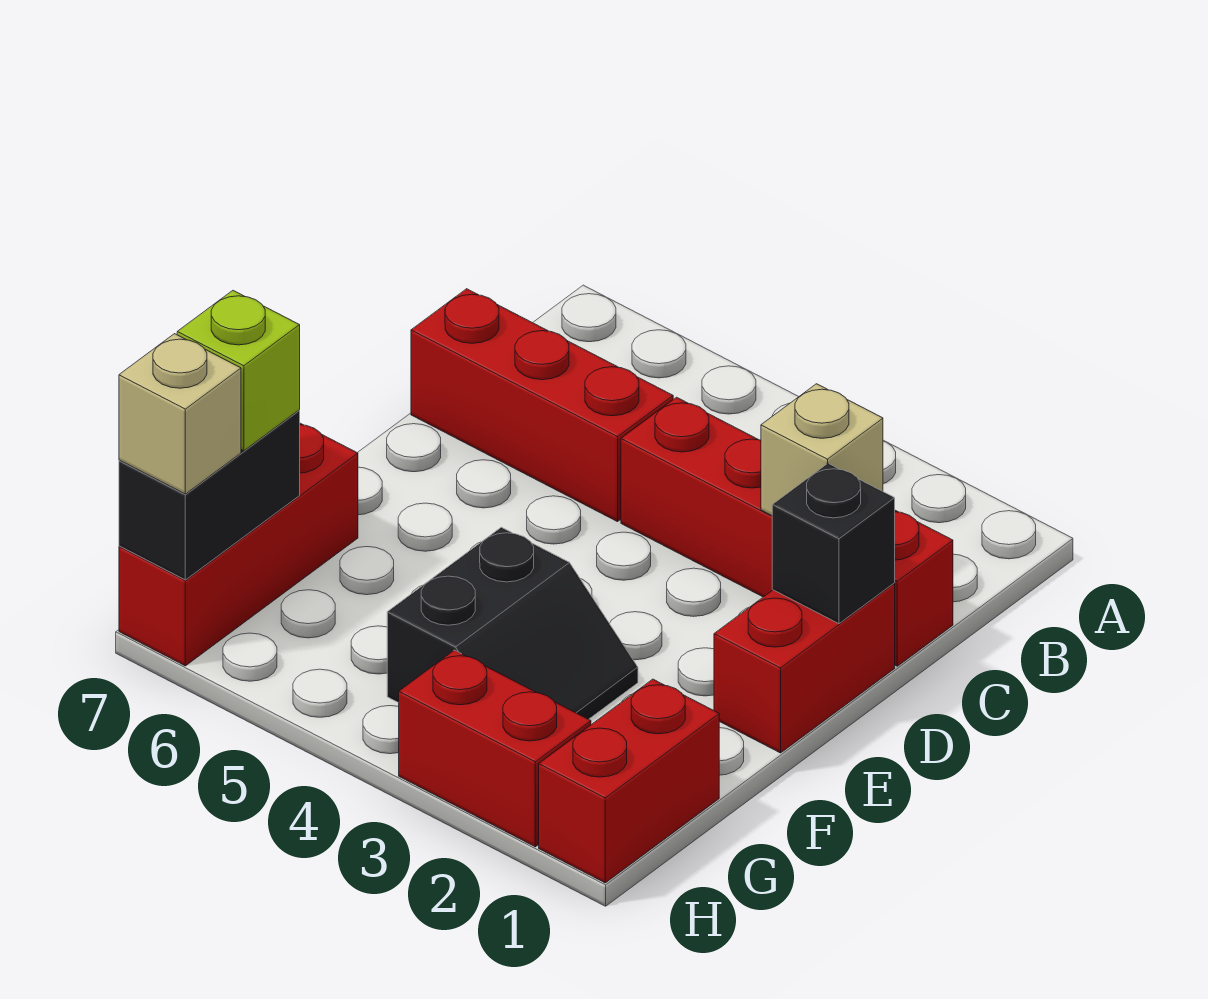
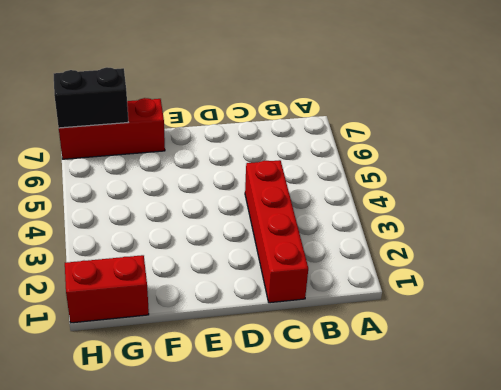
none -> red brick C5:C7 level 1
none -> red brick D1:E1 level 1
none -> black slope F3:G4 level 1 top 4

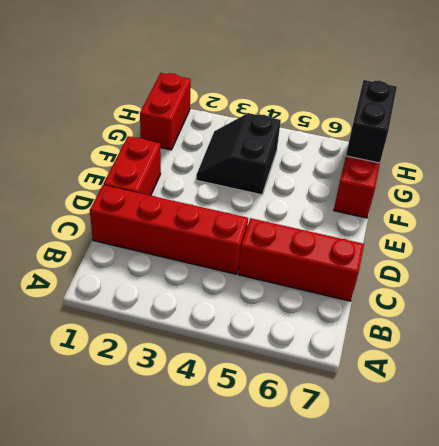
none -> red brick H2:H3 level 1
none -> tan brick C2 level 2
none -> black brick D1 level 2

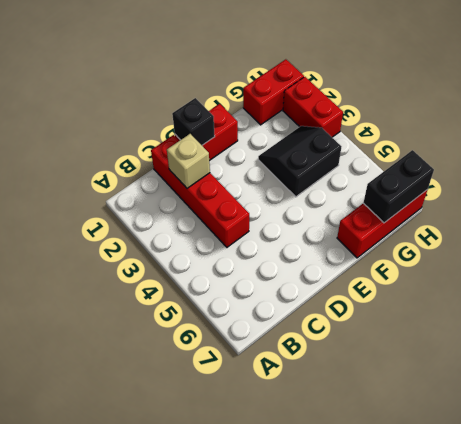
none -> red brick C5:C7 level 1
none -> lime brick G7 level 3
none -> tan brick H7 level 3

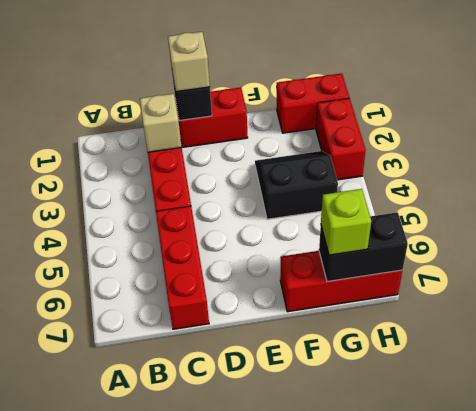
tan brick D1 level 3 -> tan brick H7 level 3

